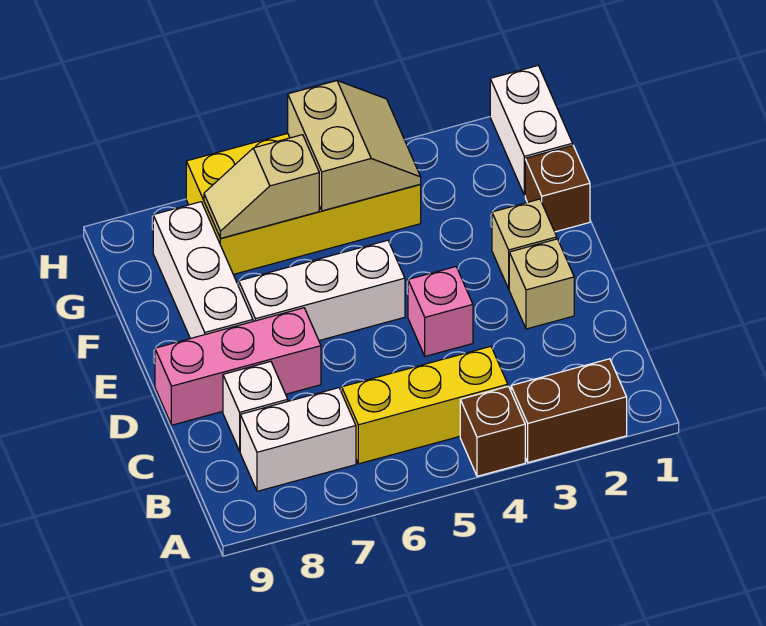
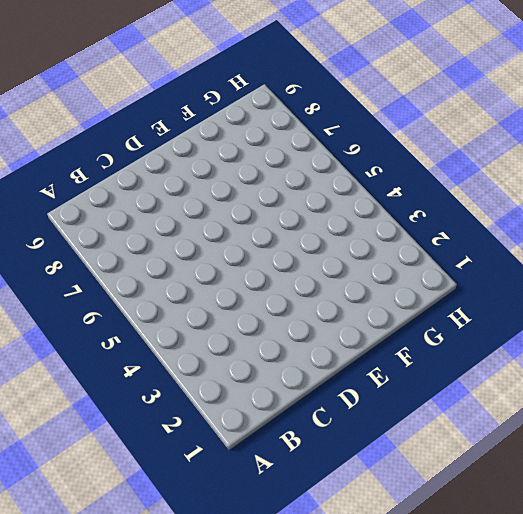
none -> brown brick A2:A3 level 1
none -> brown brick A4 level 1
none -> yellow brick B4:B6 level 1

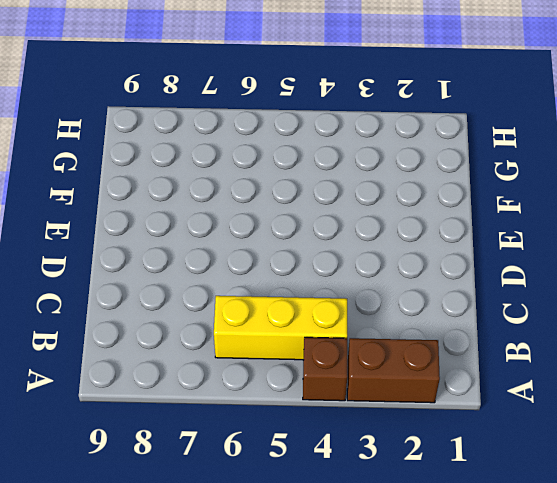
none -> white brick B7:B8 level 1
none -> white brick C8 level 1
none -> tan brick D2 level 1

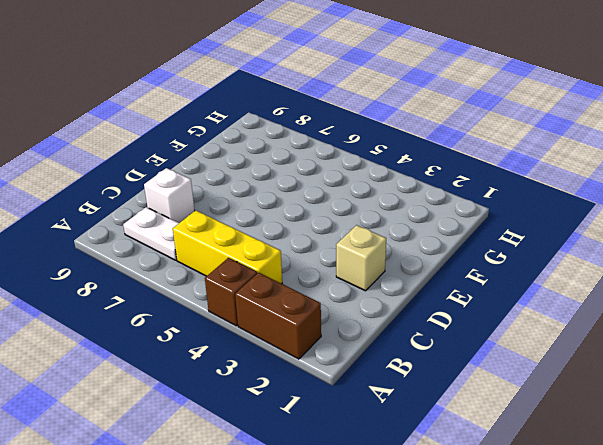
white plate B7:B8 level 1 -> white brick B7:B8 level 1
none -> pink brick D4 level 1
none -> pink brick D7:D9 level 1
none -> tan brick E2 level 1

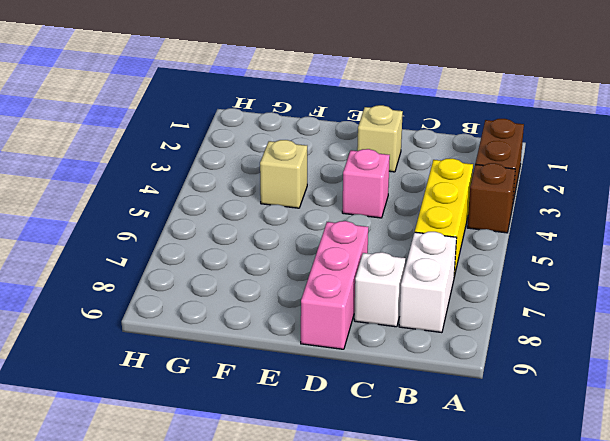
tan brick F4 level 1 -> tan brick E2 level 1
none -> white brick E5:E7 level 1
none -> white brick E8:G8 level 1
none -> brown brick F1 level 1

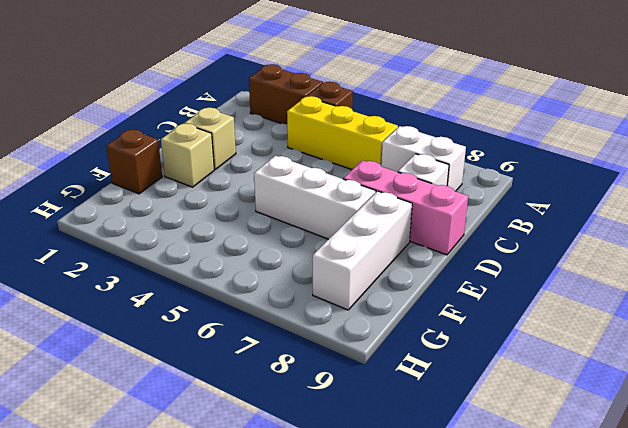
none -> pink brick D4 level 1
none -> white brick G1:H1 level 1
none -> yellow brick G4:H7 level 1

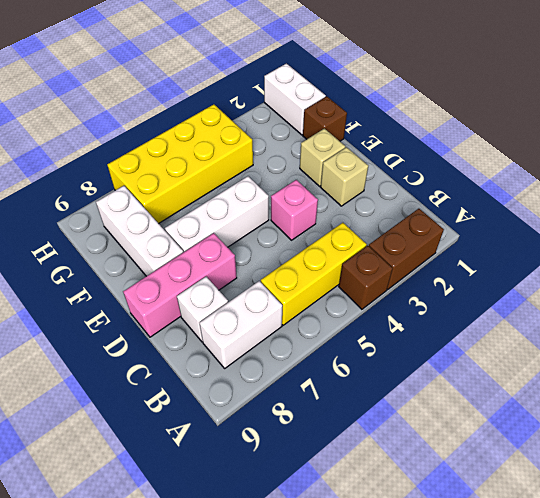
none -> tan slope G4:H5 level 2 top 5
none -> tan slope G6:G7 level 2 top 6

